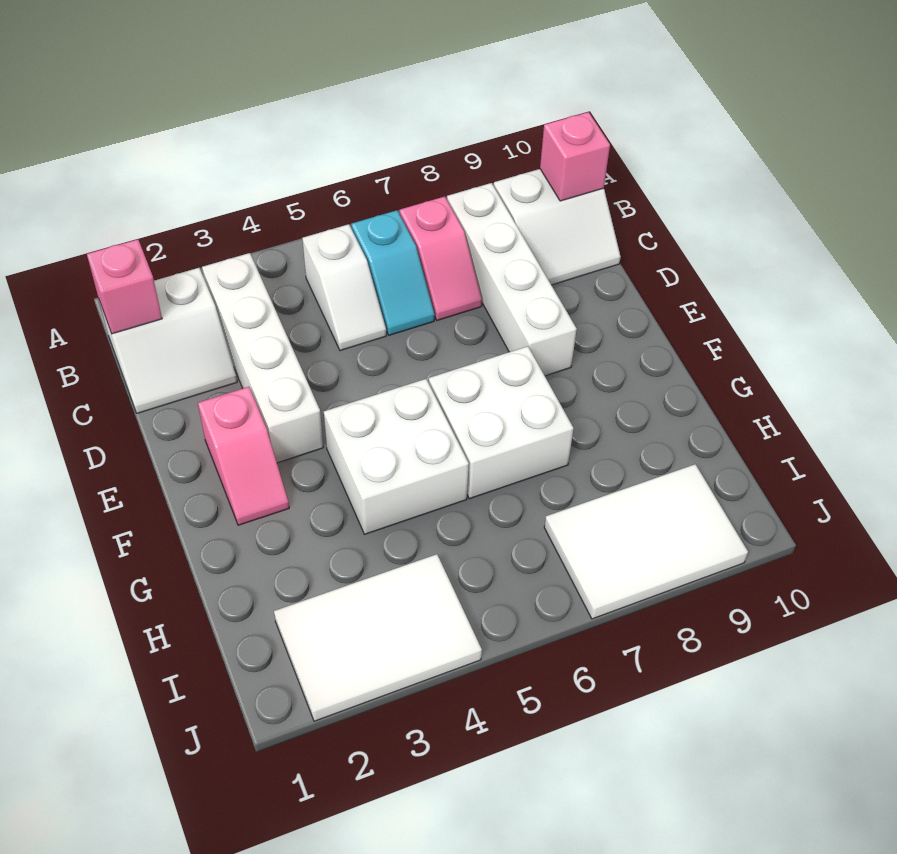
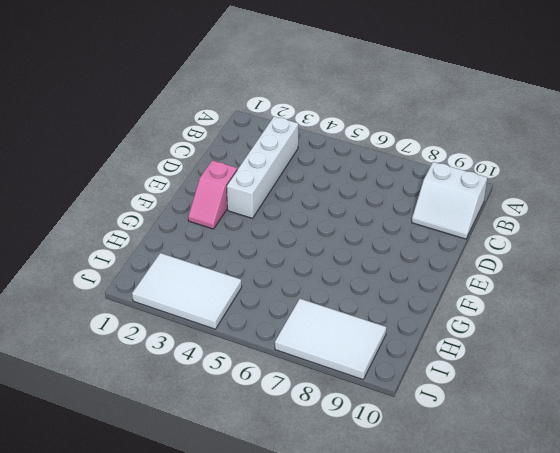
none -> white slope B1:C2 level 1 top B
none -> white slope B5:C5 level 1 top B
none -> cyan slope B6:C6 level 1 top B

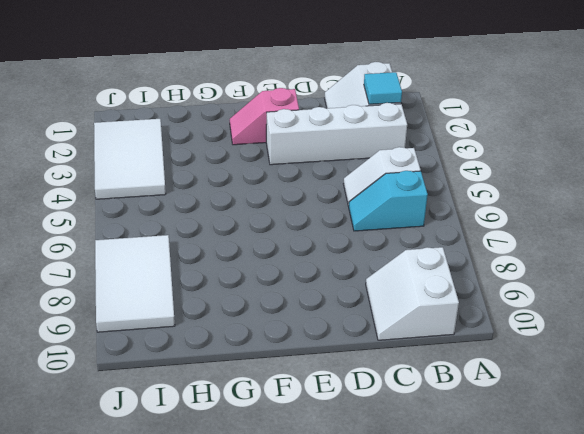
cyan tile B2 level 2 -> none
none -> pink slope B7:C7 level 1 top B
none -> white brick B8:E8 level 1
none -> white brick F4:G5 level 1

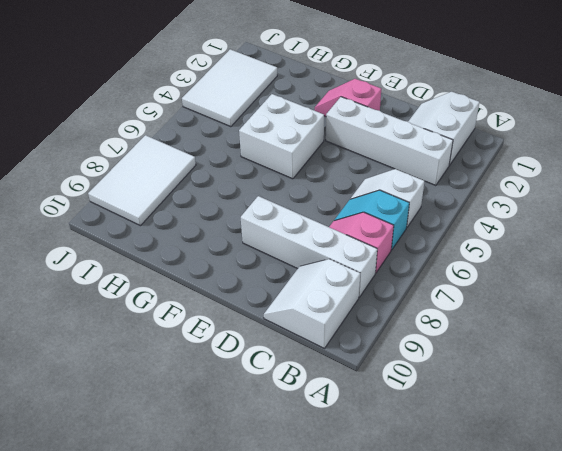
none -> white brick F6:G7 level 1
none -> pink brick B1 level 2
none -> pink brick B10 level 2

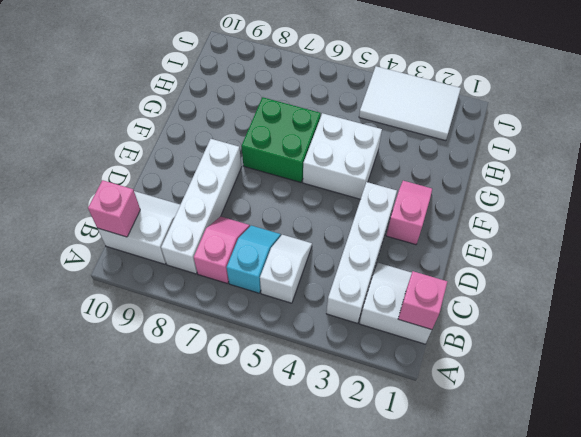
green brick F6:G7 level 1 -> white brick F6:G7 level 1
none -> white tile I7:J9 level 1

